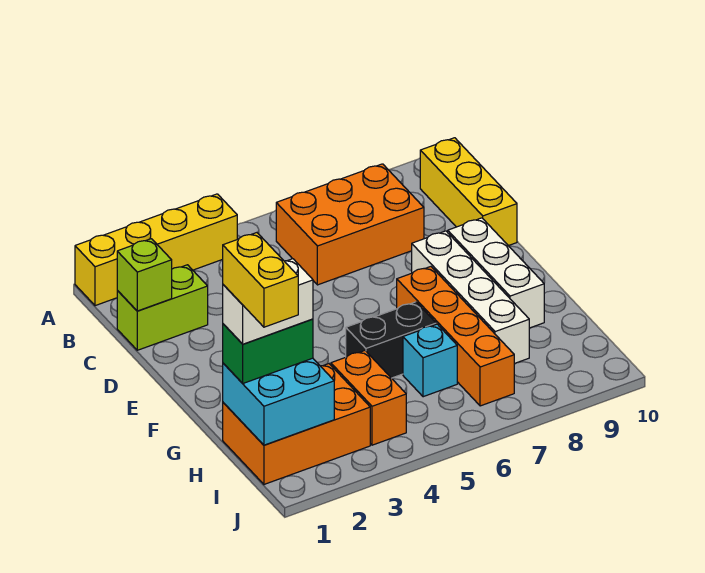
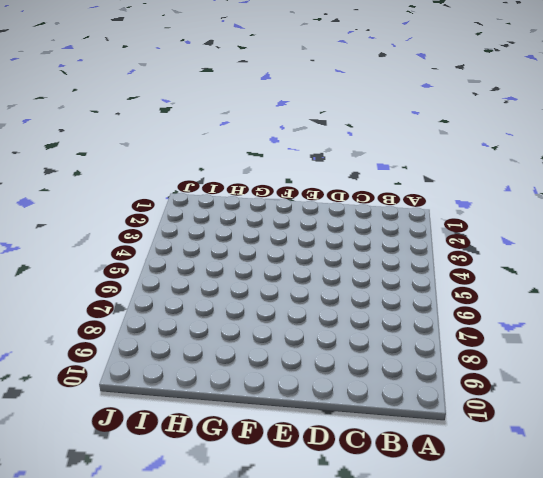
none -> yellow brick A1:A4 level 1
none -> orange brick B6:C8 level 1
none -> yellow brick B10:D10 level 1

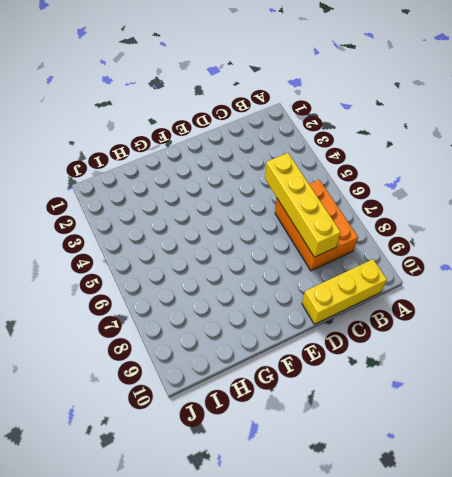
yellow brick C5:C8 level 2 -> yellow brick A1:A4 level 1
none -> lime brick C1:C2 level 1
none -> white brick E8:H8 level 1
none -> white brick E9:G9 level 1

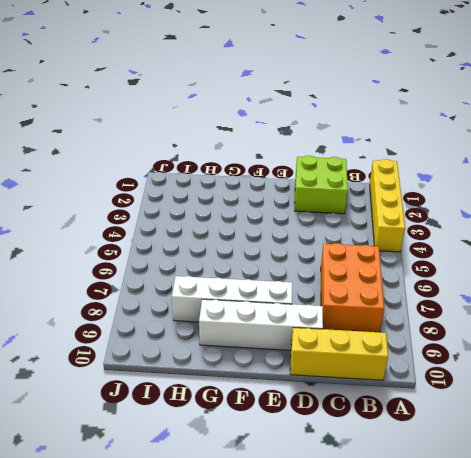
lime brick C1:D2 level 1 -> lime brick C1:C2 level 1
white brick D9:G9 level 1 -> white brick E9:G9 level 1
none -> orange brick F7:I7 level 1
none -> black brick G5:G6 level 1
none -> orange brick H1:I3 level 1

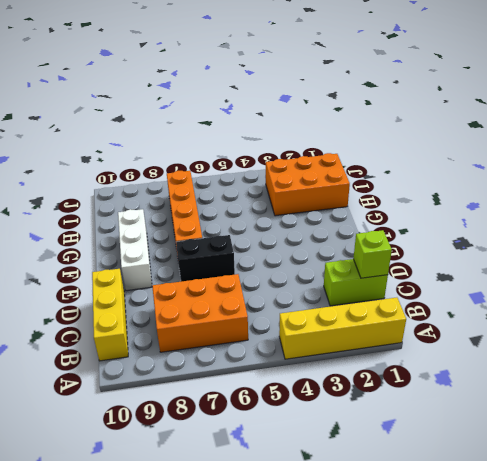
black brick E6:E7 level 1 -> black brick G5:G6 level 1
none -> white brick E8:H8 level 1
none -> orange brick H4:I4 level 1
none -> cyan brick H6 level 1

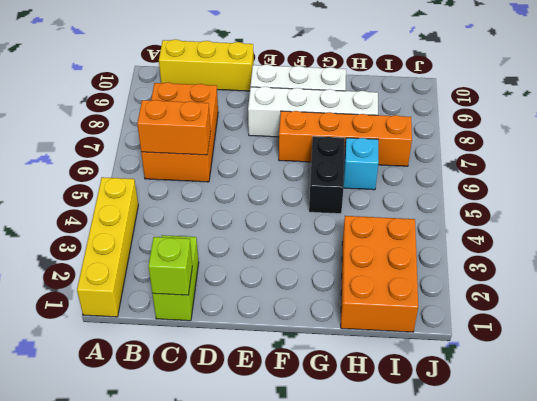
orange brick B6:C6 level 2 -> orange brick H4:I4 level 1
none -> cyan brick H1:I2 level 2
none -> green brick H1:H2 level 3
none -> white brick H1:H2 level 4

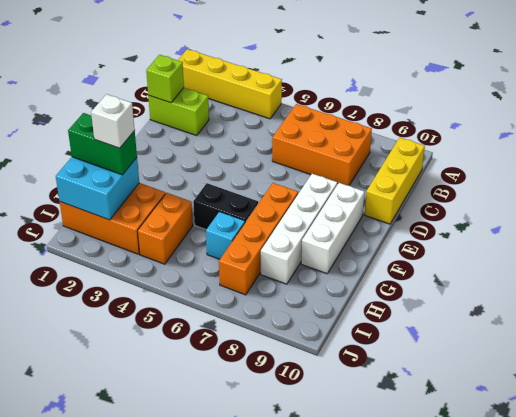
white brick H2 level 4 -> white brick H1:H2 level 4
none -> yellow brick H1:I1 level 5

